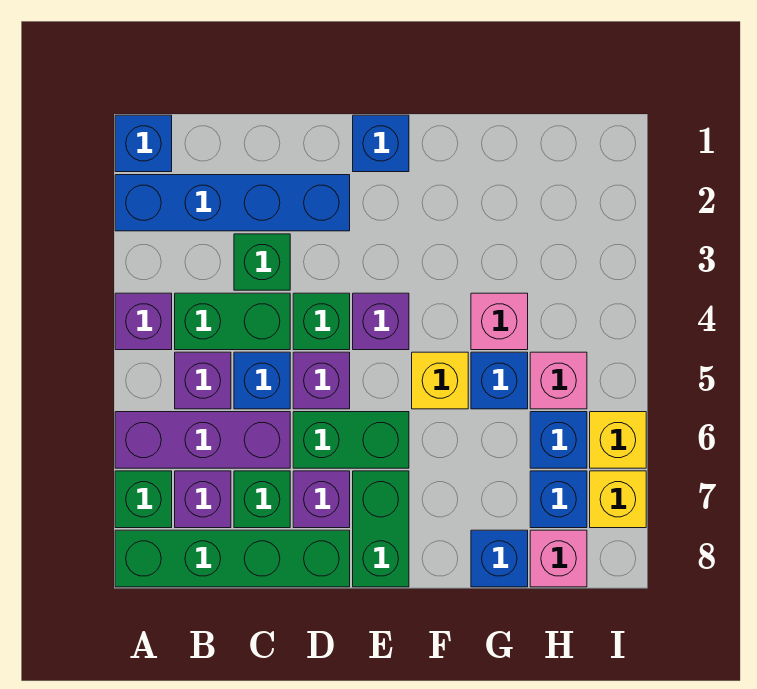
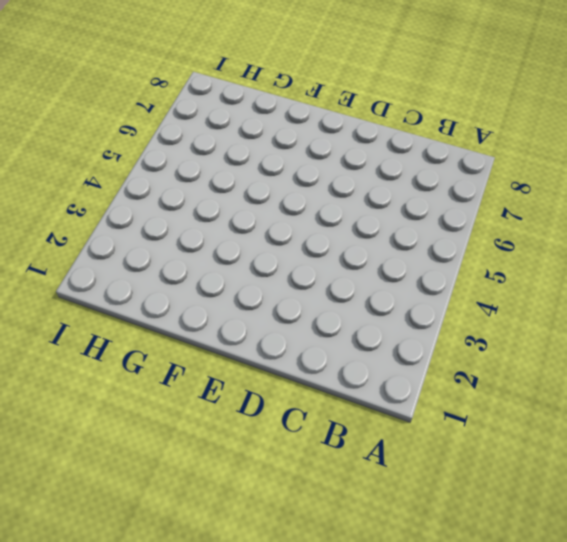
none -> blue brick A1 level 1
none -> blue brick A2:D2 level 1
none -> purple brick A4 level 1

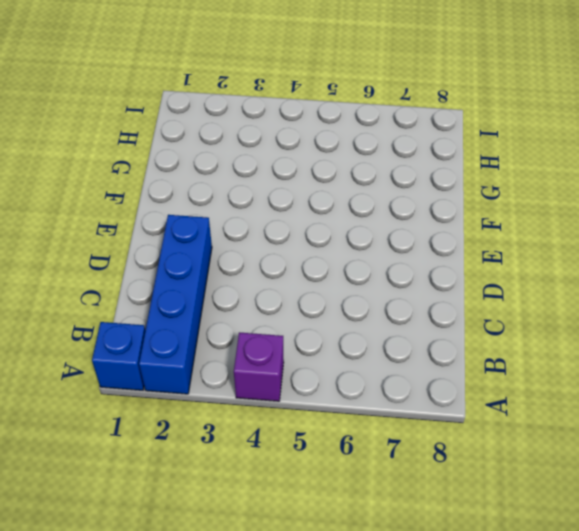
none -> purple brick A6:C6 level 1
none -> green brick A7 level 1
none -> green brick A8:D8 level 1

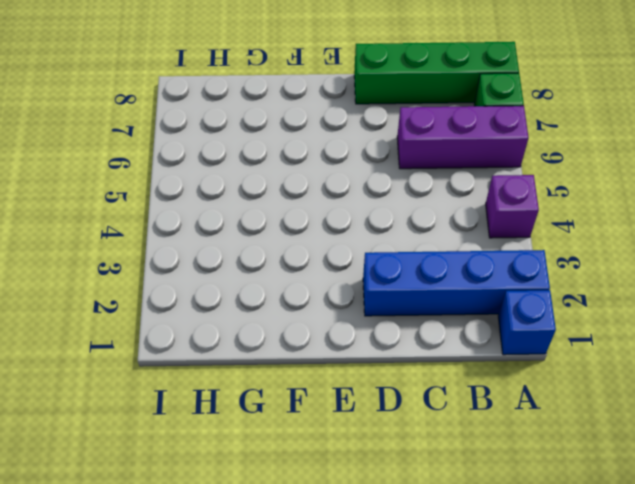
none -> green brick B4:C4 level 1
none -> purple brick B5 level 1
none -> purple brick B7 level 1

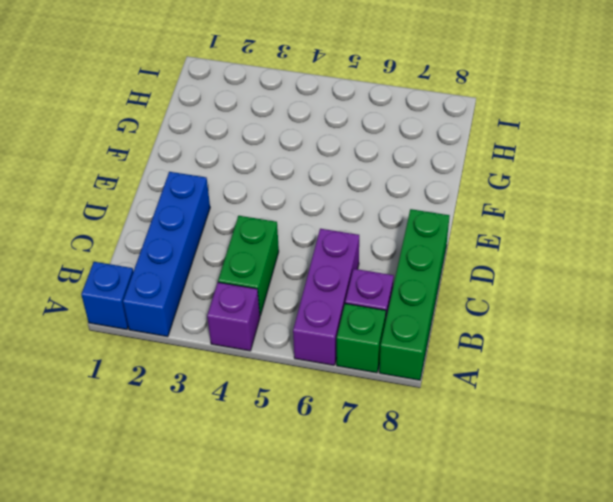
none -> purple brick B5 level 1
none -> green brick C3 level 1
none -> blue brick C5 level 1

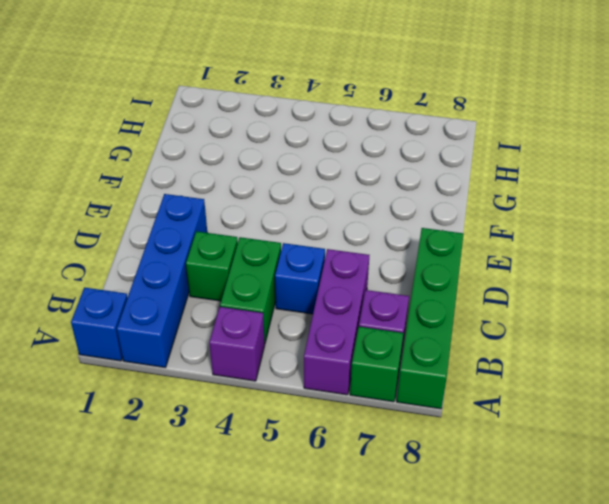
none -> purple brick B5 level 1
none -> green brick C7 level 1
none -> green brick D4 level 1

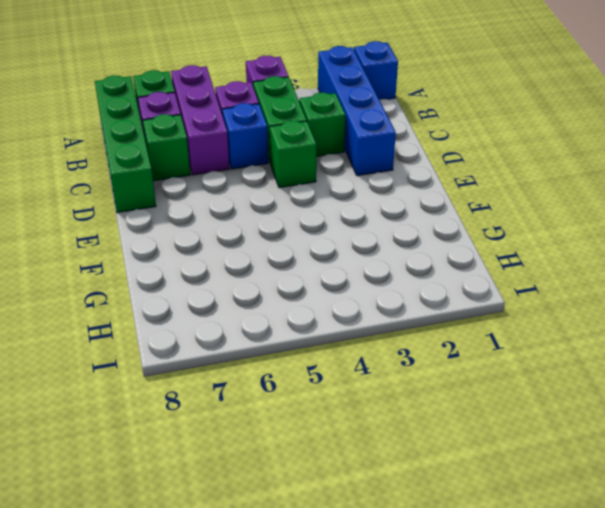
none -> purple brick D5 level 1
none -> green brick D6:E6 level 1
none -> purple brick D7 level 1

